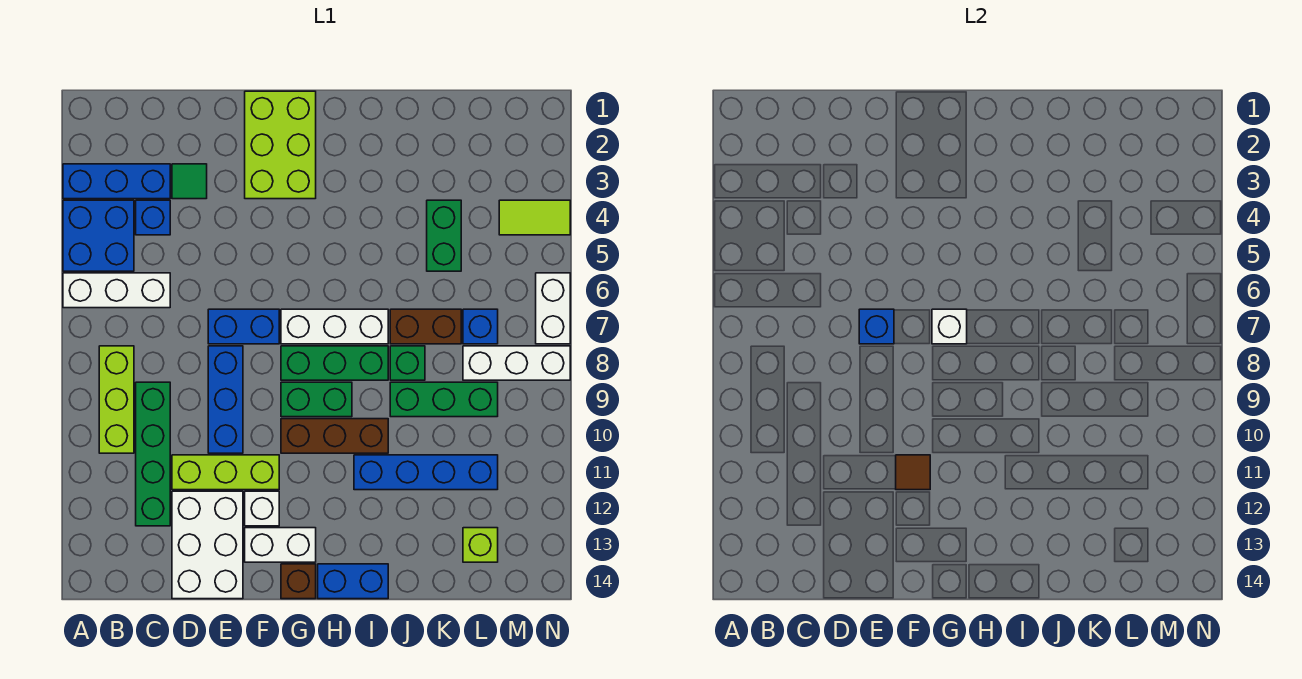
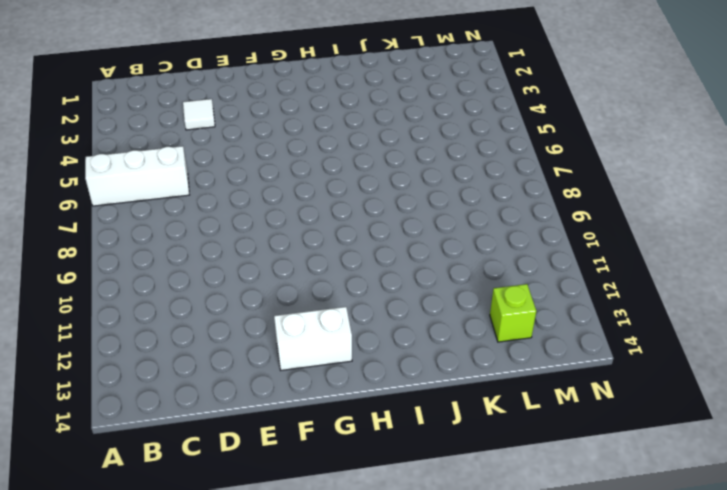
white tile D3 level 1 -> green tile D3 level 1
none -> blue brick A3:C3 level 1
none -> blue brick A4:B5 level 1
none -> lime brick B8:B10 level 1
none -> blue brick C4 level 1

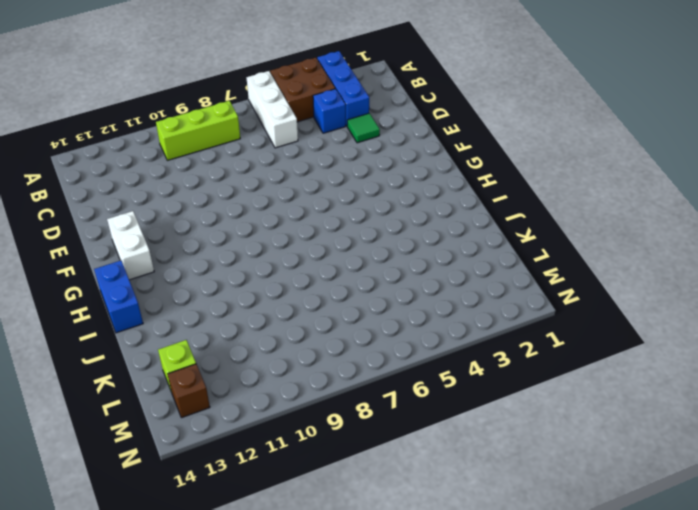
brown brick A4:B5 level 1 -> blue brick A4:B5 level 1
brown brick M13 level 1 -> brown brick G14 level 1
none -> green brick C9:C12 level 1
none -> lime brick D11:F11 level 1
none -> white brick D12:E14 level 1
none -> blue brick E7:F7 level 1

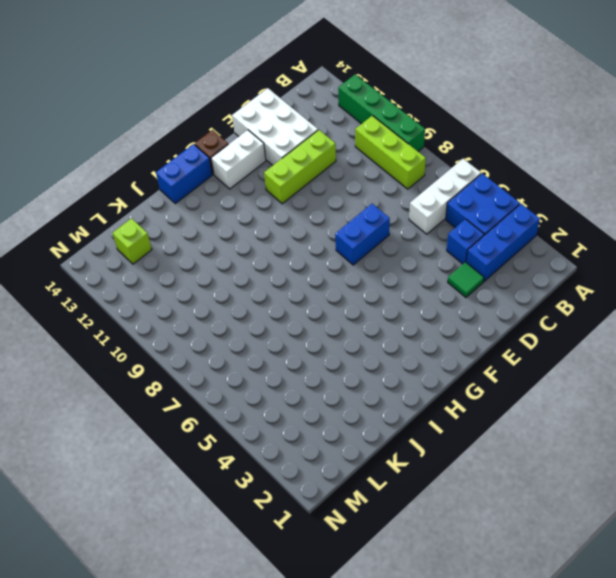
green brick A9:A12 level 1 -> green brick C9:C12 level 1
none -> blue brick E8:E10 level 1
none -> lime brick F1:G3 level 1
none -> white brick F12 level 1
none -> white brick G7:I7 level 1

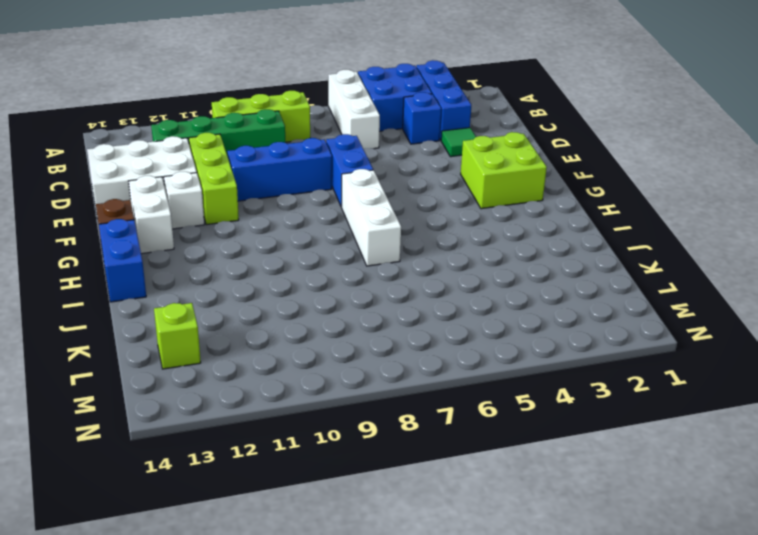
lime brick F2:G3 level 1 -> lime brick F1:G3 level 1
none -> green brick G8:I8 level 1
none -> green brick G9:H9 level 1
none -> brown brick G10:I10 level 1
none -> blue brick I11:L11 level 1

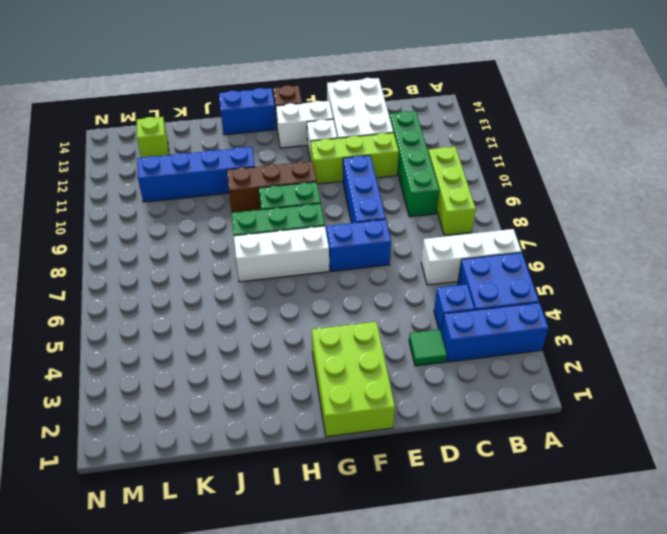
none -> brown brick J7:K7 level 1
none -> green brick J8 level 1
none -> green brick J9:L9 level 1
none -> green brick K4:K5 level 1

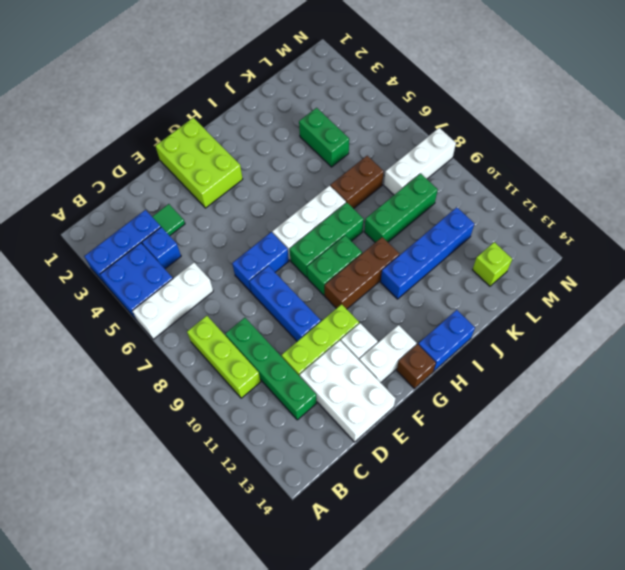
none -> green brick J8 level 1
none -> blue brick L7 level 1
none -> lime tile M4:N4 level 1
none -> white brick N6:N7 level 1

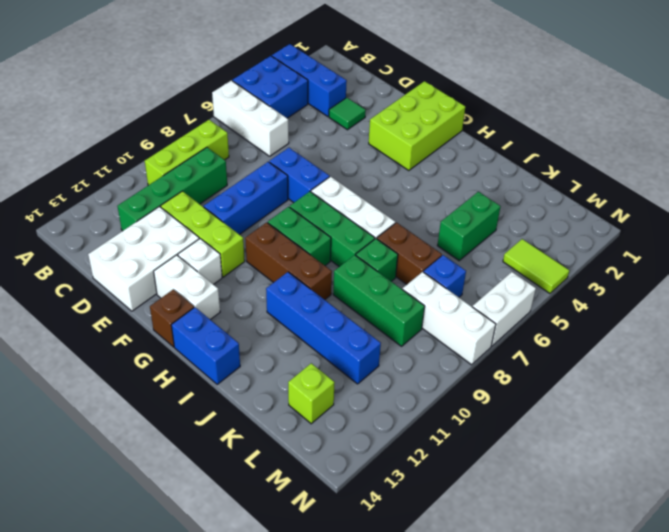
none -> blue brick C4 level 1
none -> blue brick E7 level 2
none -> brown tile F11 level 2
none -> white brick G7 level 2

